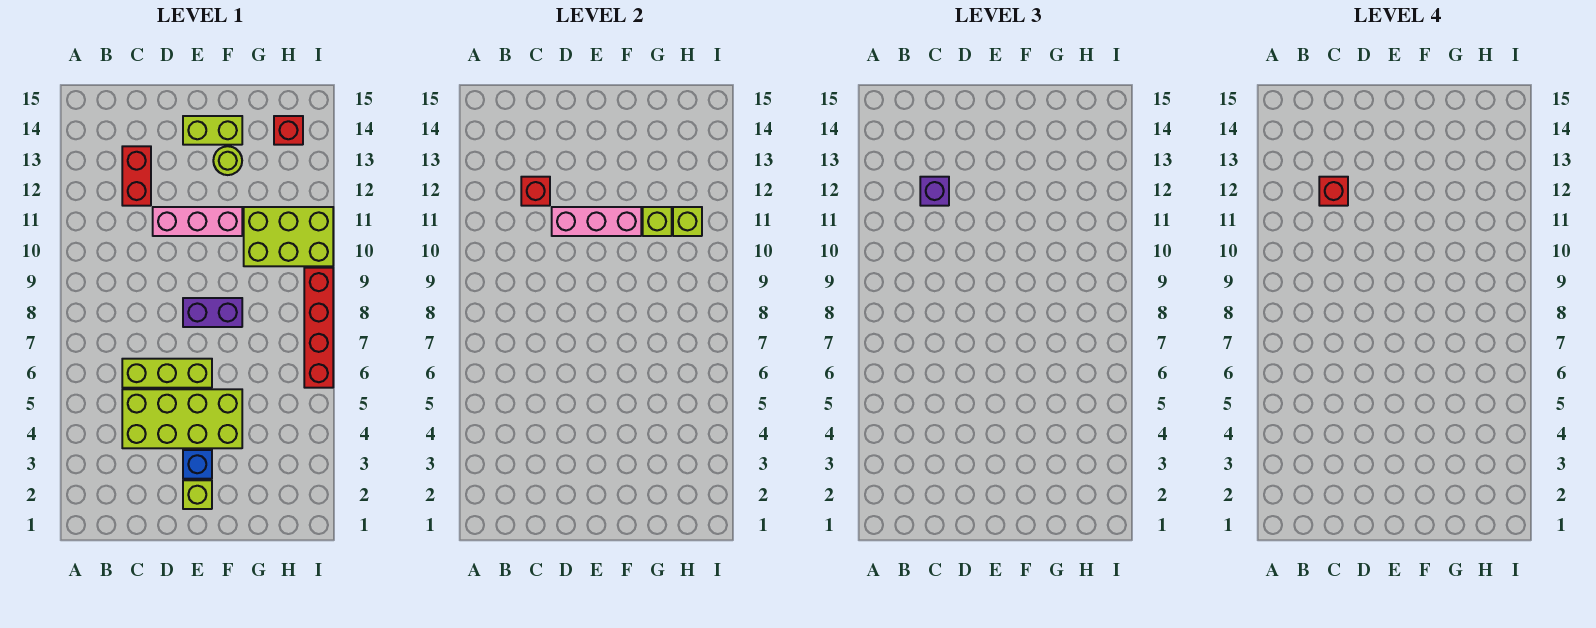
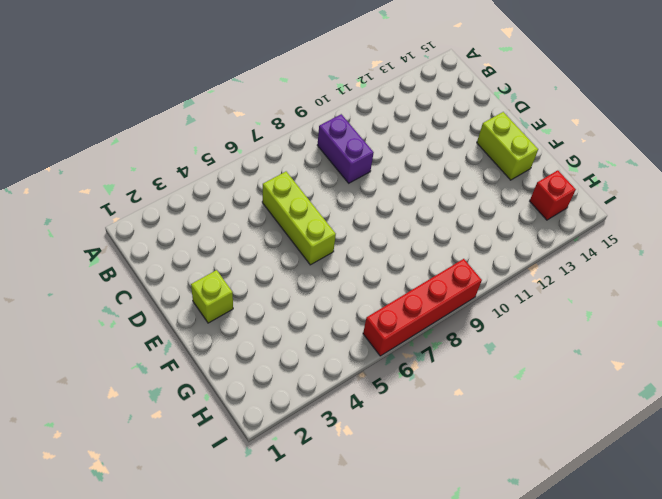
purple brick B9:C9 level 1 -> purple brick E8:F8 level 1
none -> lime brick C4:F5 level 1
none -> red brick C12:C13 level 1
none -> pink brick D11:F11 level 1

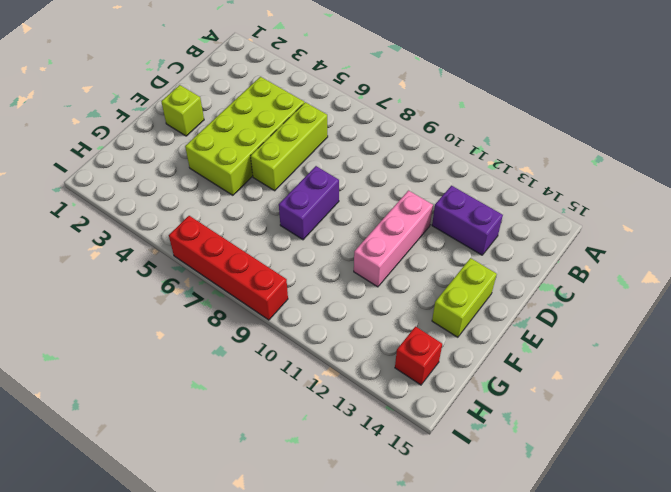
purple brick C12:C13 level 1 -> red brick C12:C13 level 1
none -> blue brick E3 level 1
none -> lime round brick F13 level 1
none -> lime brick G10:I11 level 1

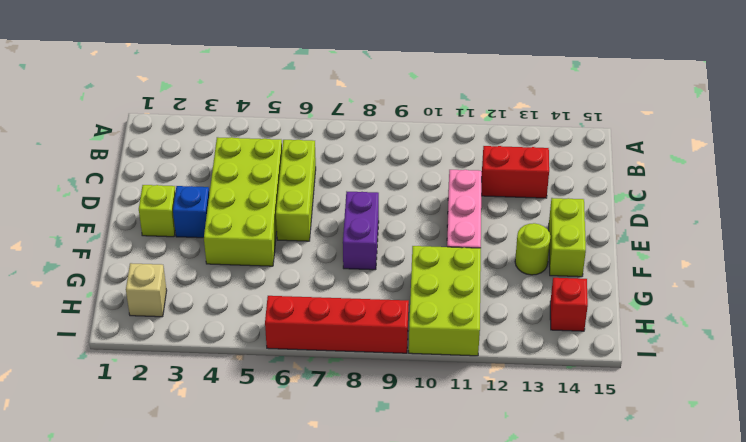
tan brick H2 level 1 -> none
none -> red brick C12 level 2
none -> pink brick D11:F11 level 2
none -> lime brick G11 level 2

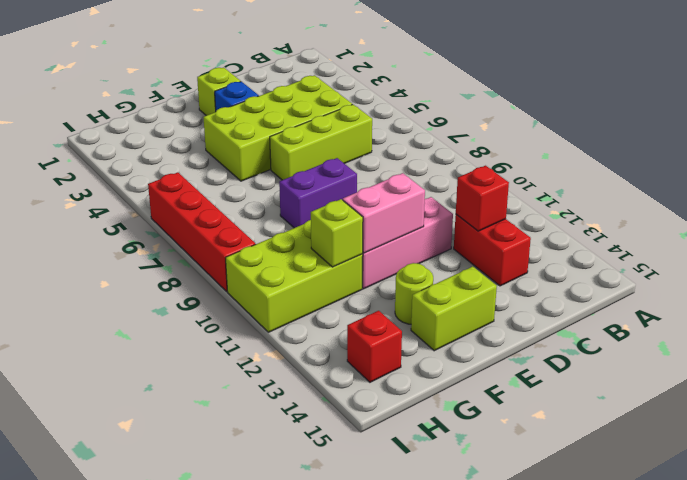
pink brick E11:F11 level 2 -> pink brick D11:F11 level 2
none -> lime brick H11 level 2
none -> purple brick C12 level 3
none -> red brick C12 level 4

